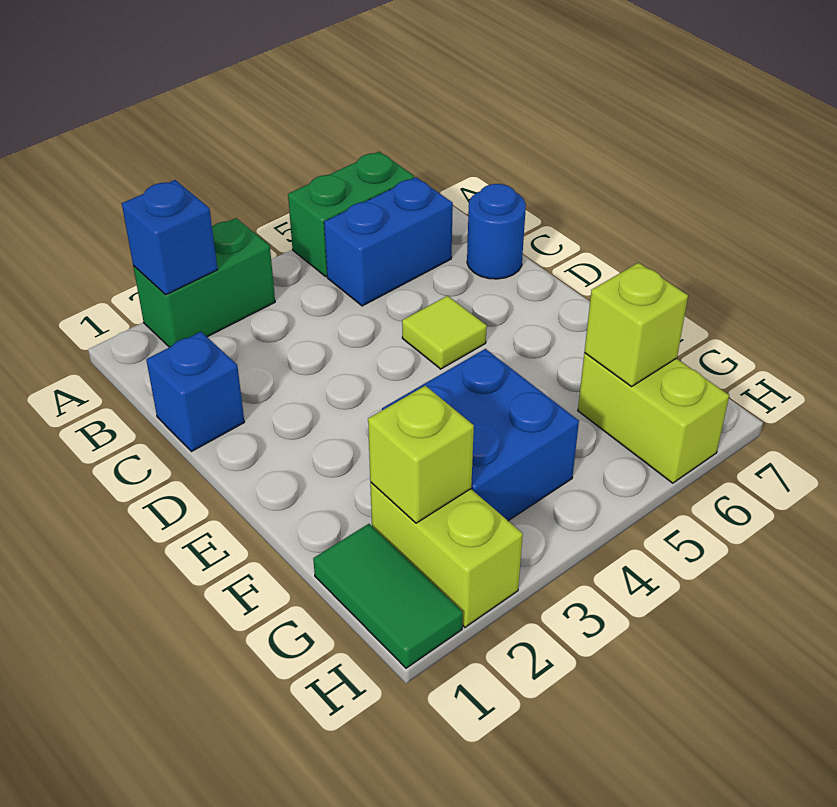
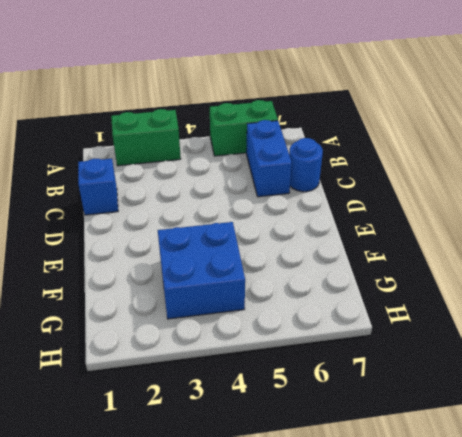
blue brick B6:C6 level 1 -> blue brick B5:B6 level 1
none -> lime tile D5 level 1
none -> green tile G1:H1 level 1
none -> lime brick G2:H2 level 1

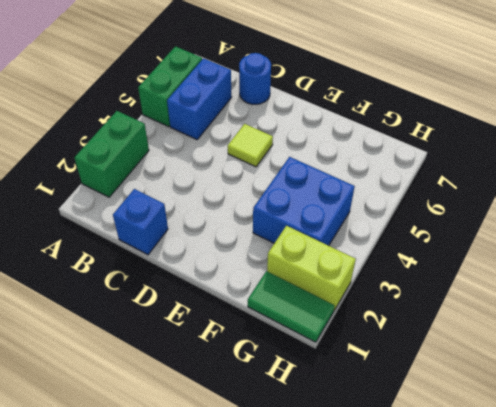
none -> lime brick G6:H6 level 1
none -> blue brick A2 level 2
none -> lime brick G2 level 2

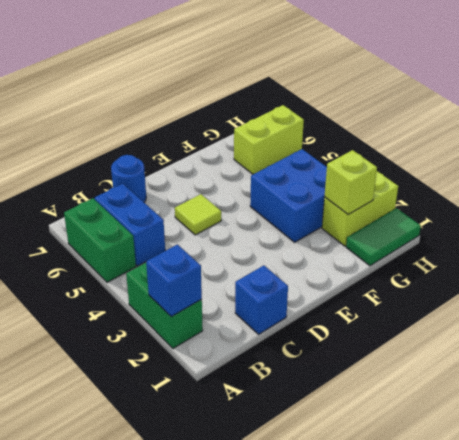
none -> lime brick G6 level 2

